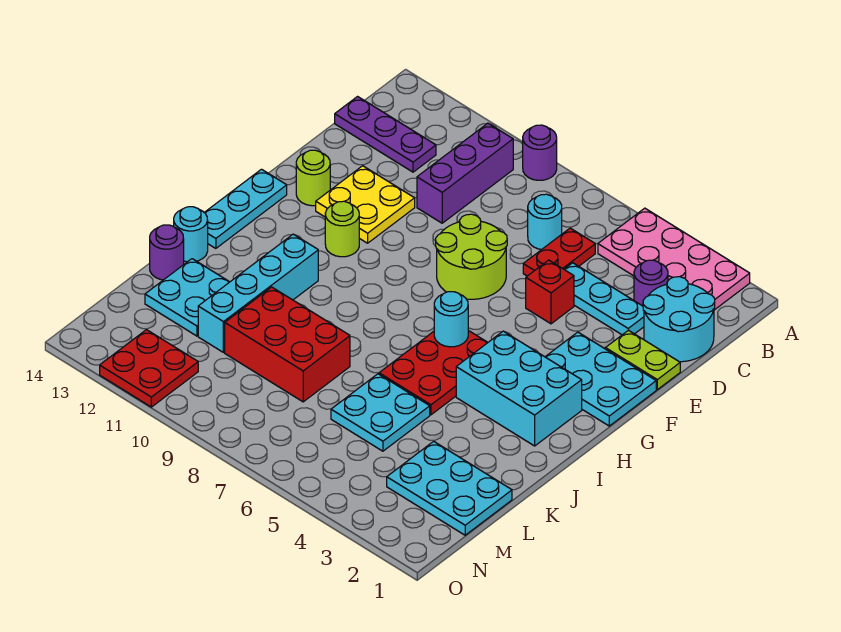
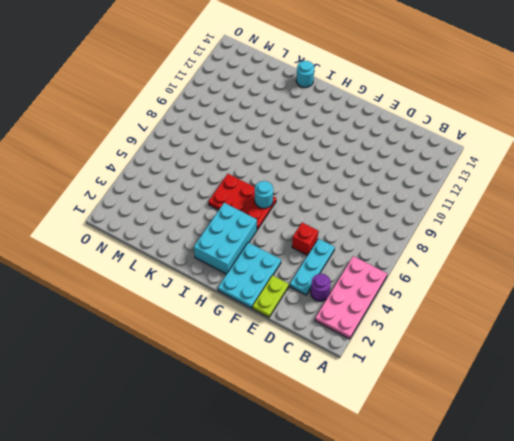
none -> purple round brick A9 level 1
none -> purple brick B10:D10 level 1
none -> cyan round brick C1:D2 level 1

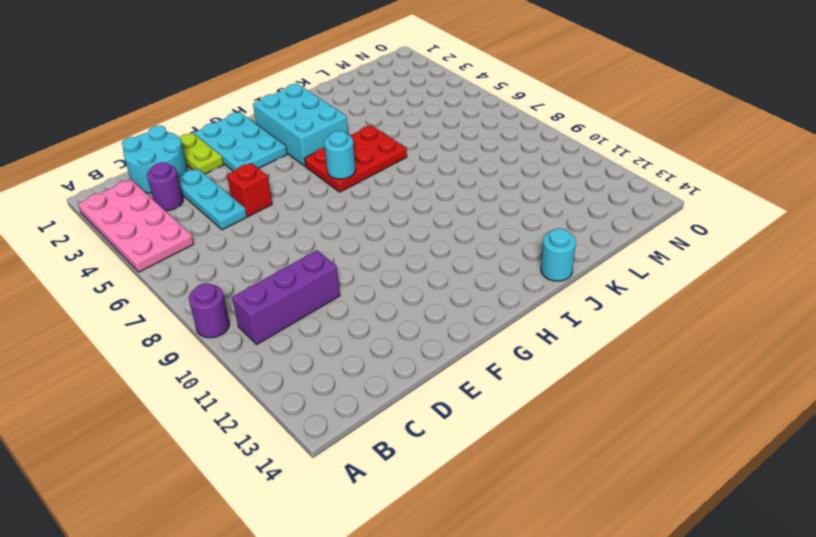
none -> red plate C6:D6 level 1
none -> cyan round brick C7 level 1
none -> purple plate C12:C14 level 1

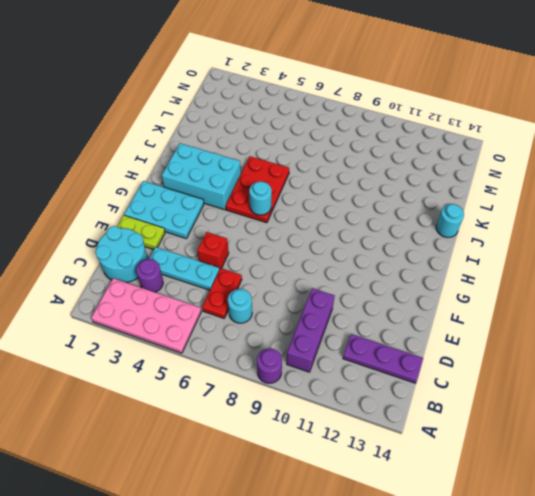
none -> lime round brick E7:F8 level 1
none -> yellow plate E11:F12 level 1
none -> lime round brick F13 level 1

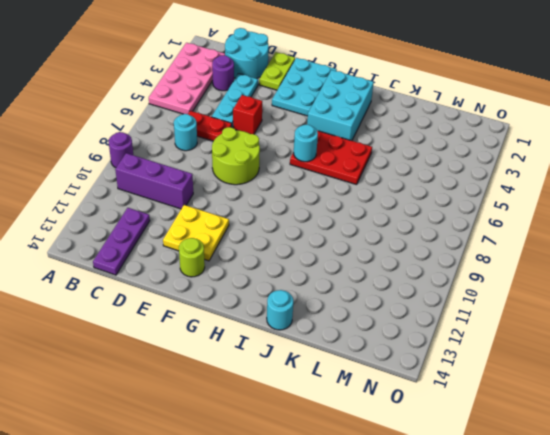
none -> lime round brick G11 level 1
none -> cyan plate G14:I14 level 1
none -> cyan brick I11:L11 level 1

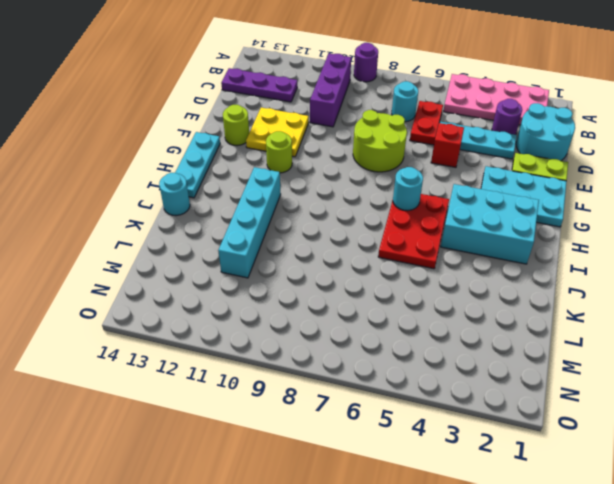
none -> cyan plate K5:L6 level 1
none -> red brick K8:L10 level 1
none -> cyan plate K12:L13 level 1

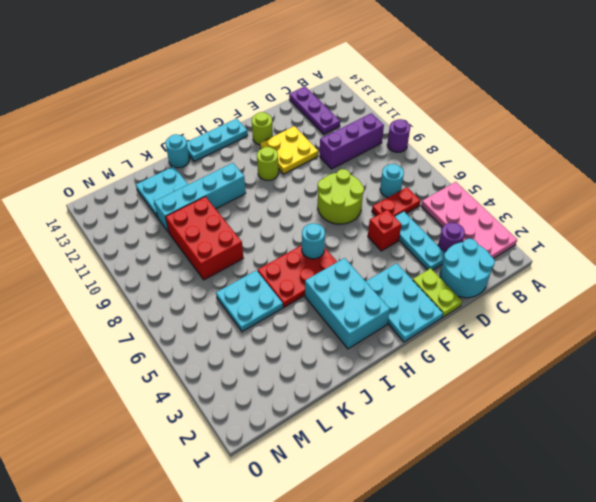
none -> purple round brick K14 level 1
none -> cyan plate L1:M3 level 1
none -> red plate N11:O12 level 1

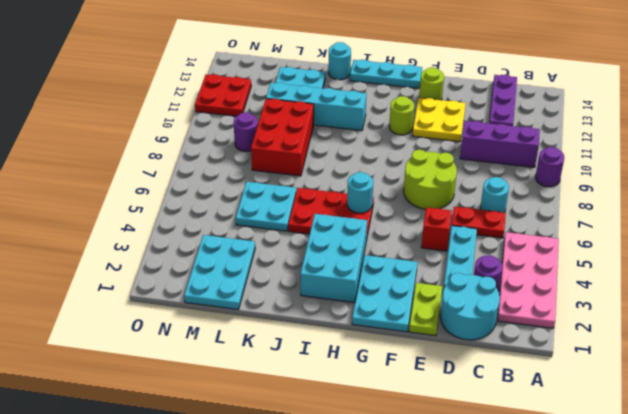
purple round brick M9 level 1 -> purple round brick K14 level 1

